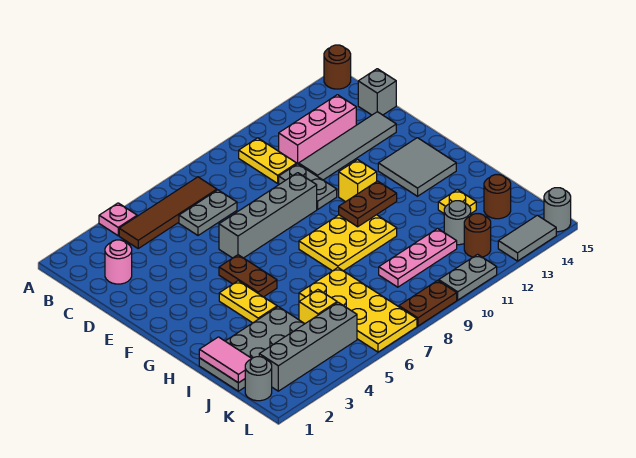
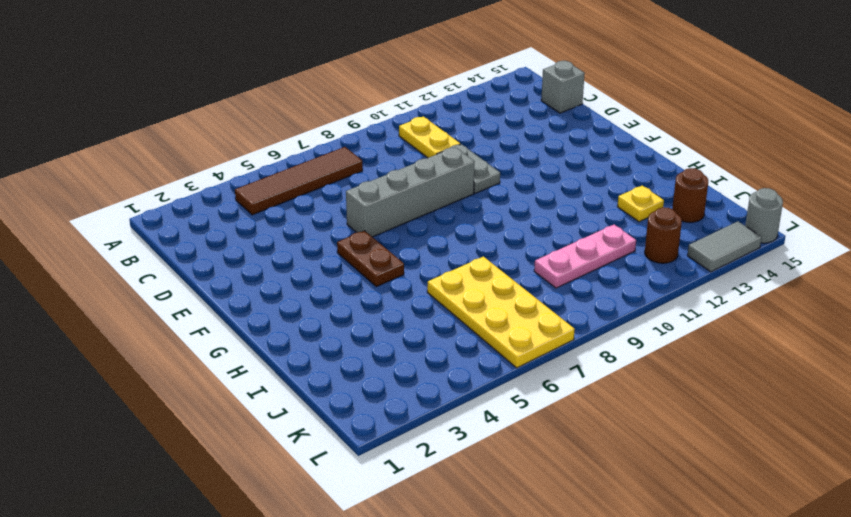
none -> pink plate A4 level 1
none -> brown round brick A15 level 1
none -> pink round brick C2 level 1
none -> grey plate C6:C7 level 1

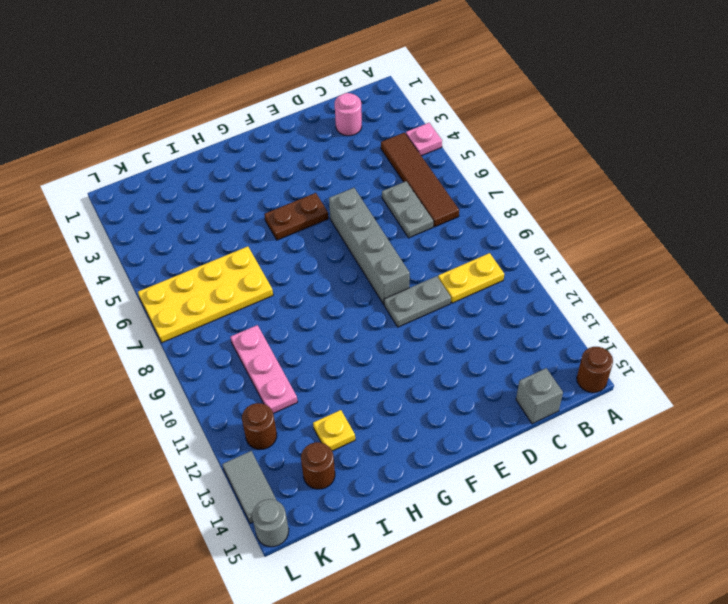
none -> pink brick C11:C13 level 1
none -> grey tile D11:D14 level 1
none -> yellow brick F11 level 1
none -> grey tile F13:G14 level 1

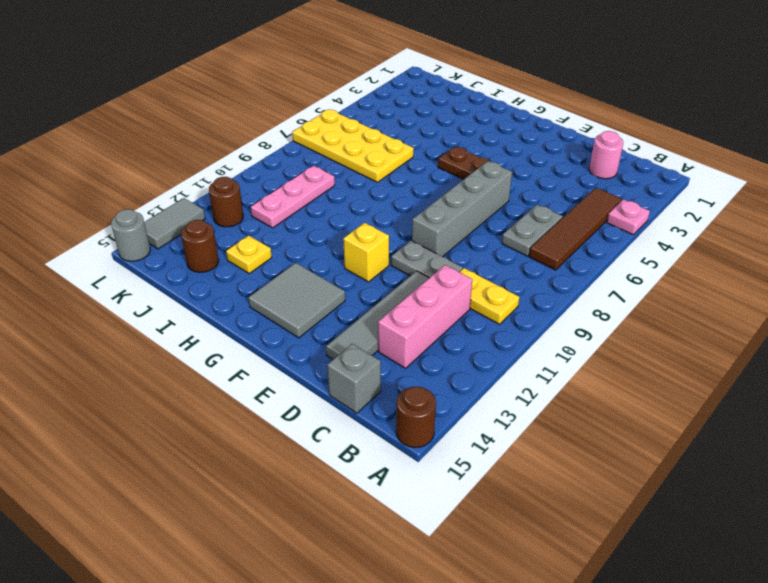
none -> yellow plate G4:H4 level 1
none -> yellow plate G8:H10 level 1
none -> grey plate I1:J4 level 1
none -> yellow brick J5 level 1

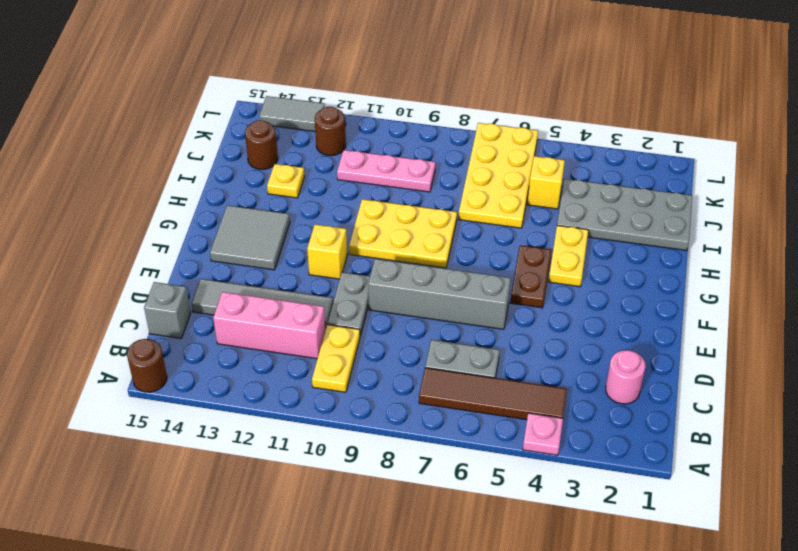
none -> grey round brick J12 level 1
none -> grey round brick K1 level 1
none -> grey brick K2:K5 level 1
none -> brown plate L8:L9 level 1

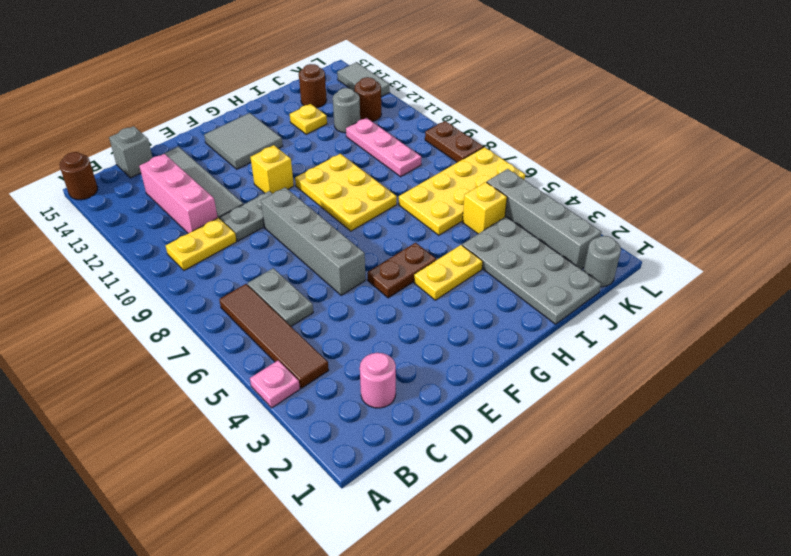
none -> grey plate L10:L11 level 1
none -> grey round brick L15 level 1
none -> brown plate G10:G11 level 2
none -> pink tile I1:J1 level 2

